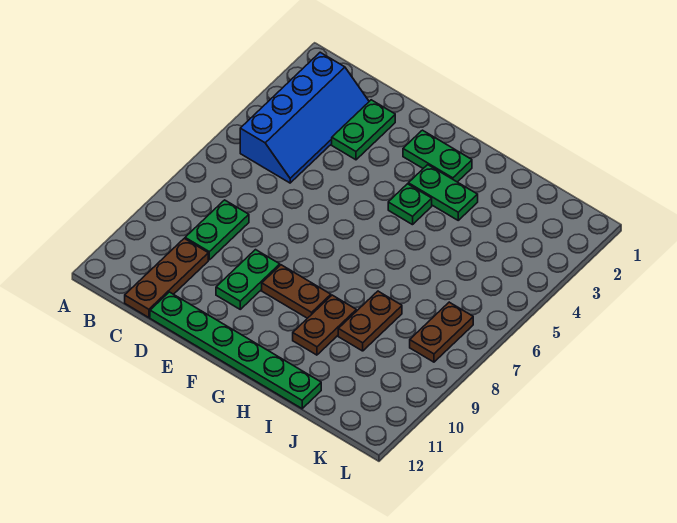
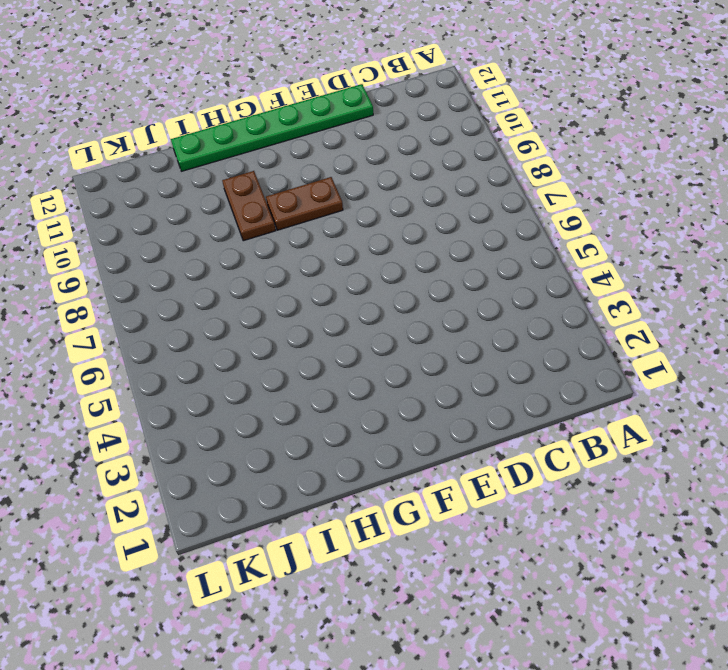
none -> blue slope B2:C5 level 1 top B
none -> green plate C8:C9 level 1
none -> brown plate C10:C12 level 1

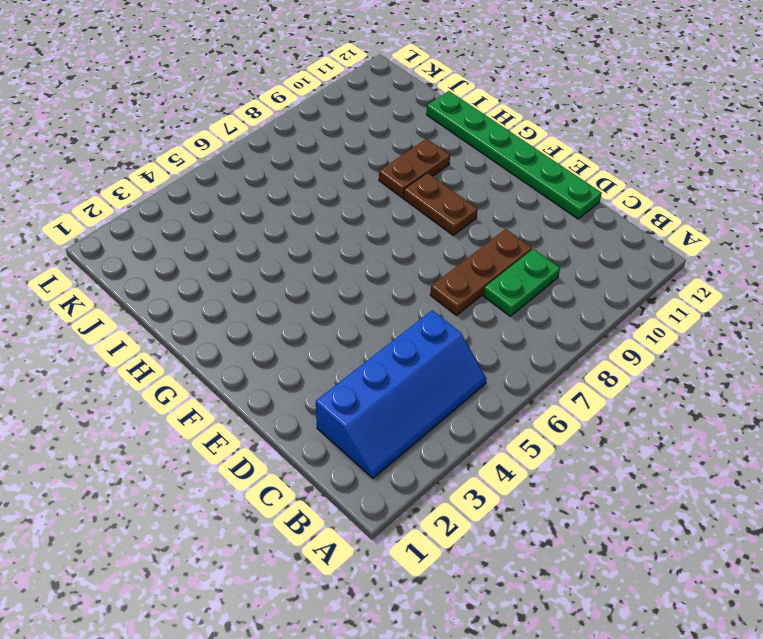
blue slope B2:C5 level 1 top C -> blue slope B2:C5 level 1 top B
brown plate D7:D9 level 1 -> brown plate C10:C12 level 1
none -> green plate D2:D3 level 1
none -> green plate E9:E10 level 1
none -> green plate F2:G2 level 1

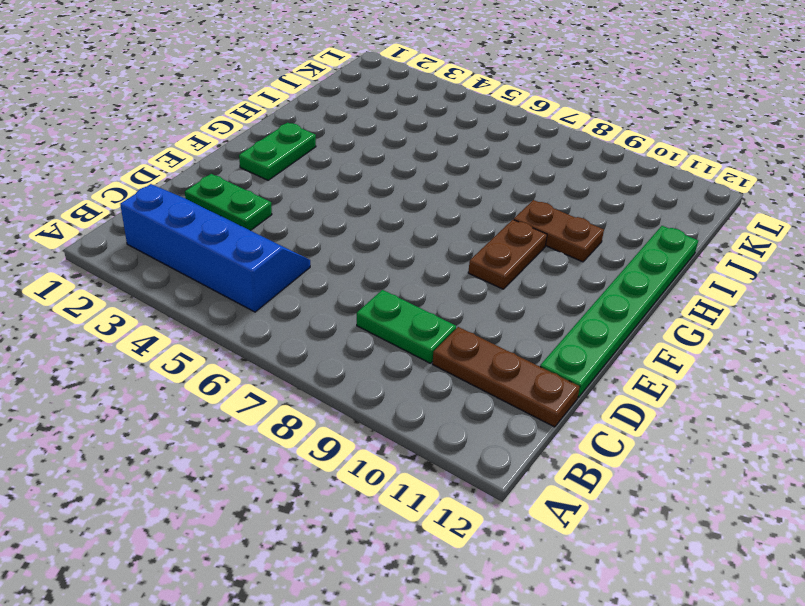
none -> green plate E9:E10 level 1
none -> green plate G3:H3 level 1
none -> green plate G4 level 1

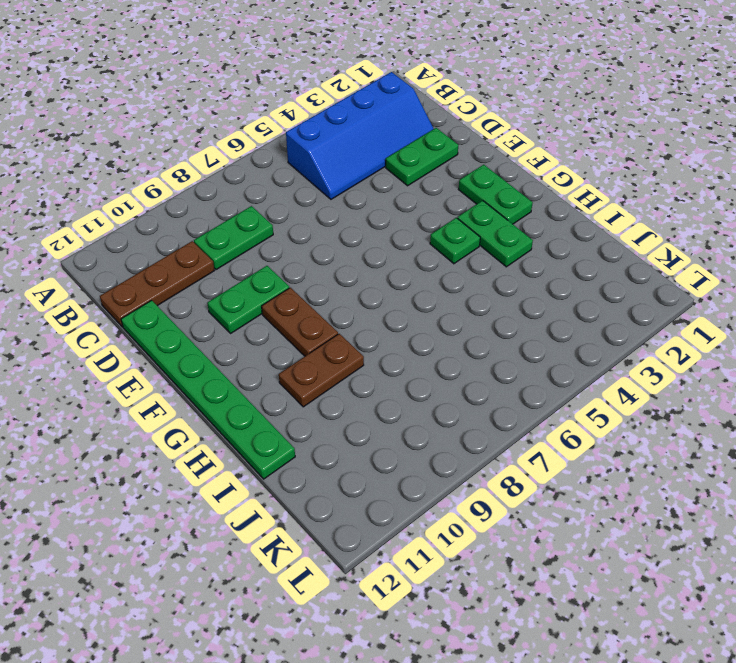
none -> brown plate I8:I9 level 1
none -> brown plate K7:K8 level 1

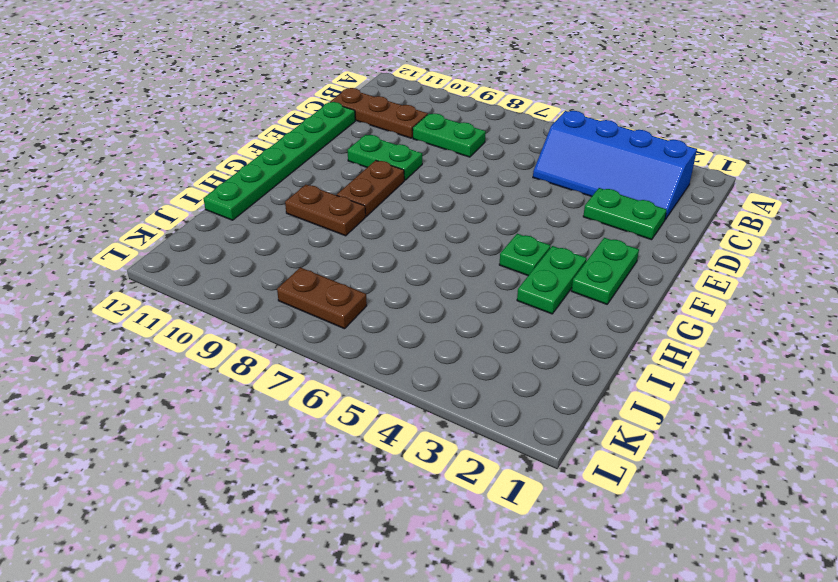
none -> brown plate I8:I9 level 1

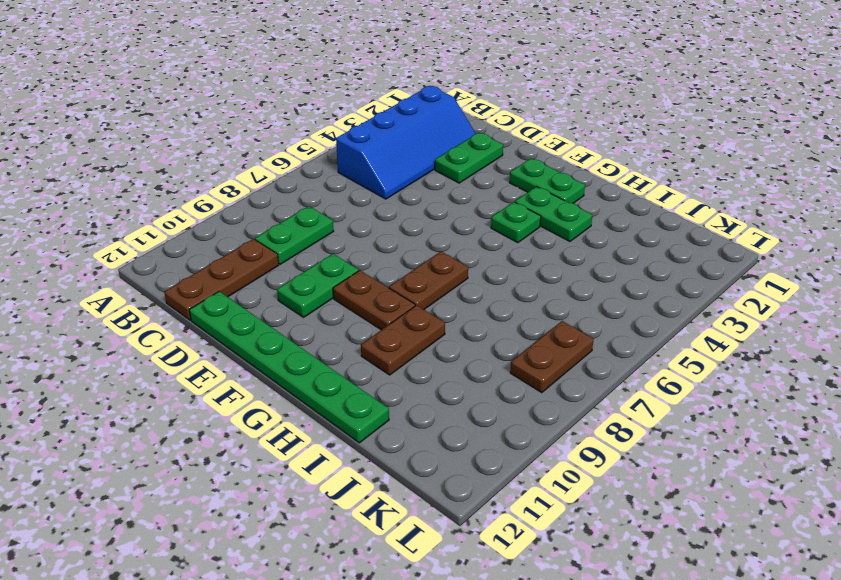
brown plate G7:G8 level 1 -> brown plate I8:I9 level 1

